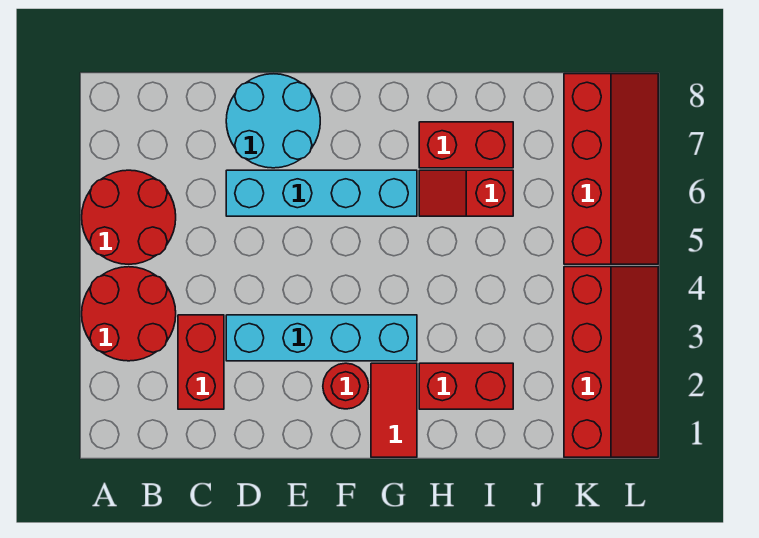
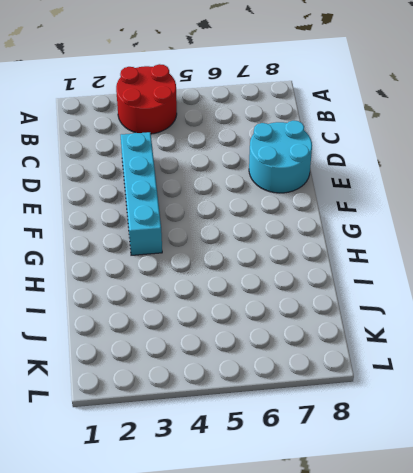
none -> red round brick A5:B6 level 1
none -> red brick C2:C3 level 1
none -> cyan brick D6:G6 level 1

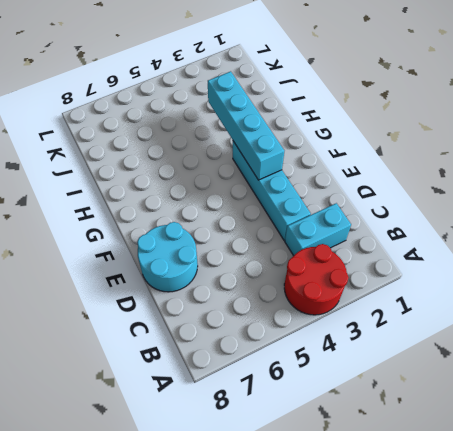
cyan brick C2:C3 level 1 -> red brick C2:C3 level 1
cyan brick F3:I3 level 2 -> cyan brick D6:G6 level 1
none -> red round brick A5:B6 level 1
none -> red round brick F2 level 1
none -> red tile G1:G2 level 1

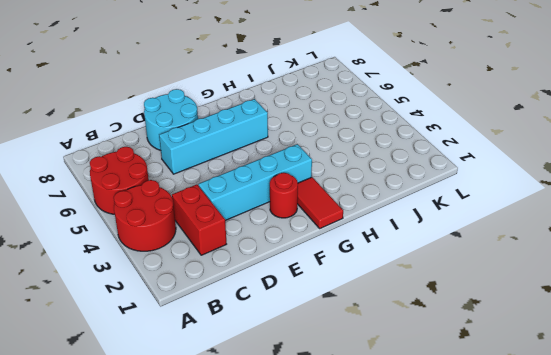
none -> red brick H2:I2 level 1
none -> red slope H6:I6 level 1 top I
none -> red brick H7:I7 level 1

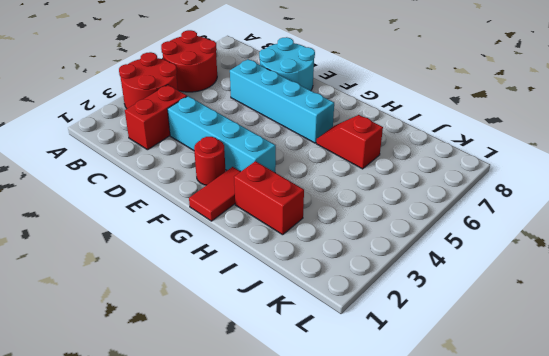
none -> red brick H7:I7 level 1
none -> red slope K1:L4 level 1 top K
none -> red slope K5:L8 level 1 top K

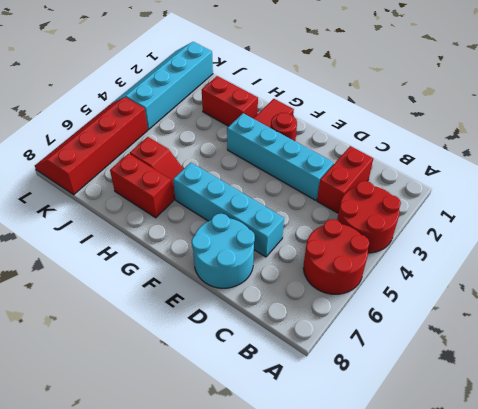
cyan slope K1:L4 level 1 top K -> red slope K1:L4 level 1 top K

